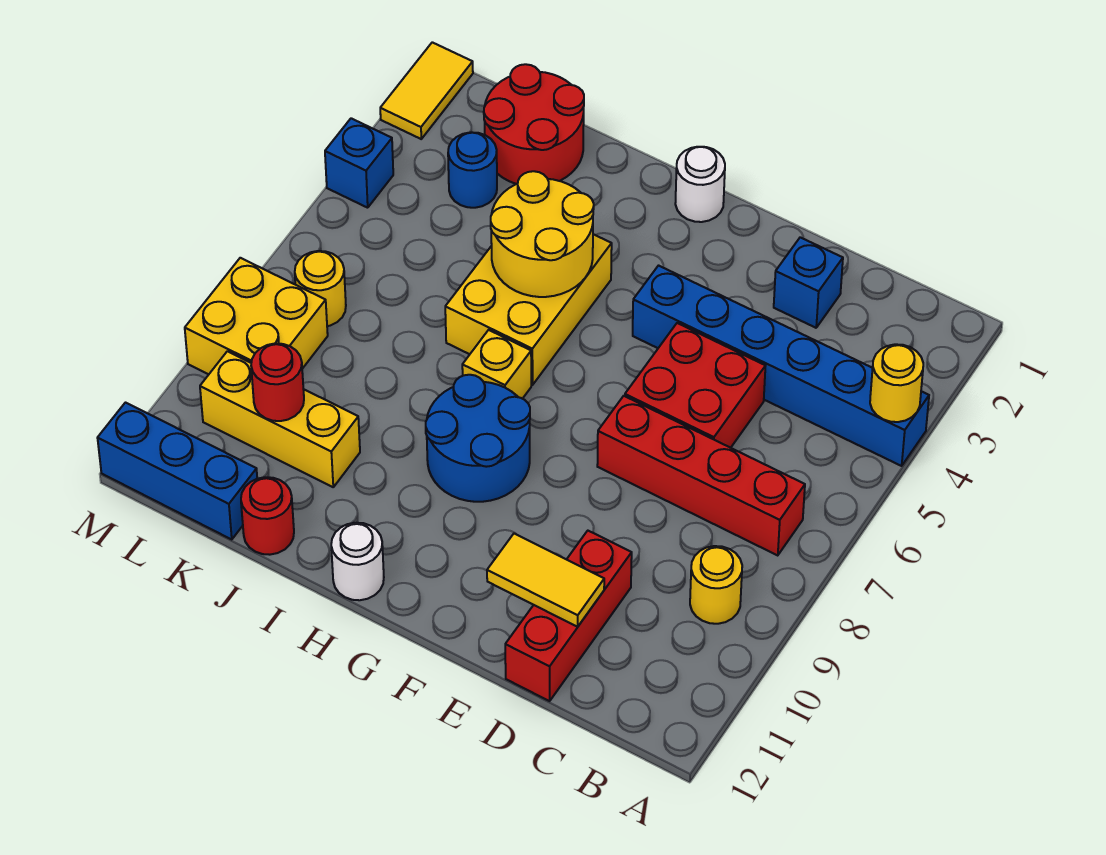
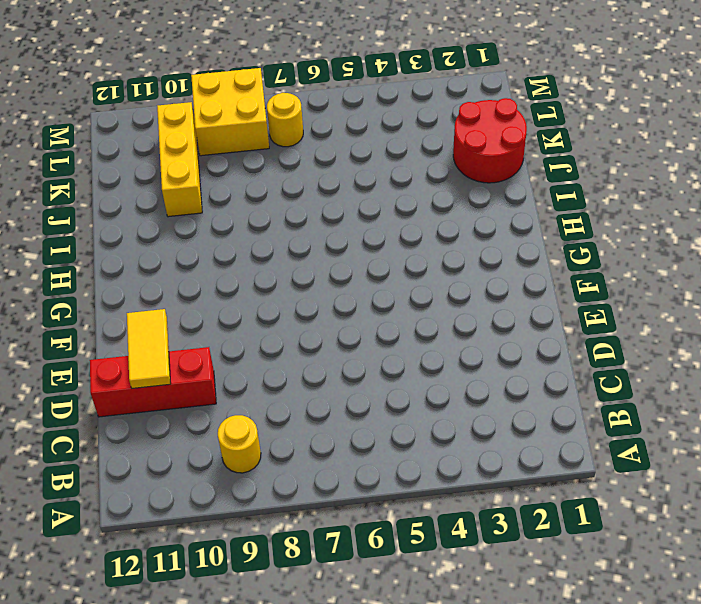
none -> blue brick A4:F4 level 1
none -> red brick B7:E7 level 1
none -> blue brick D2 level 1

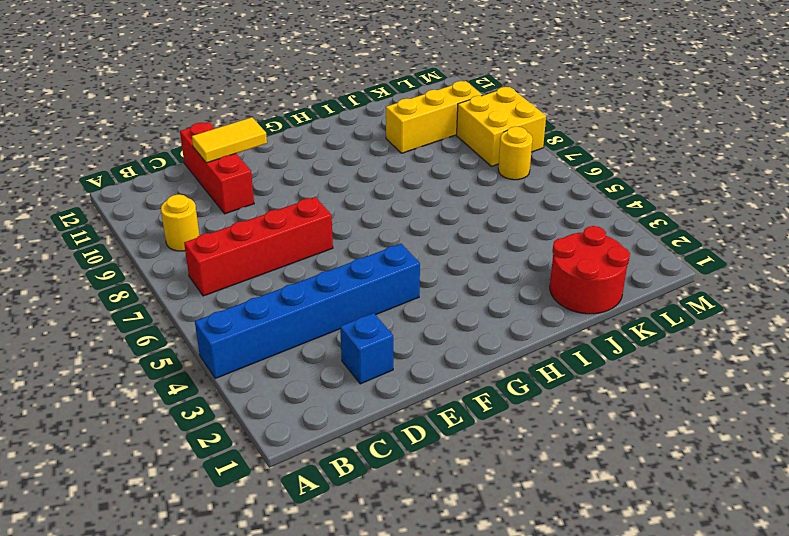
none -> red brick D5:E6 level 1
none -> white round brick G1 level 1
none -> blue round brick G8:H9 level 1

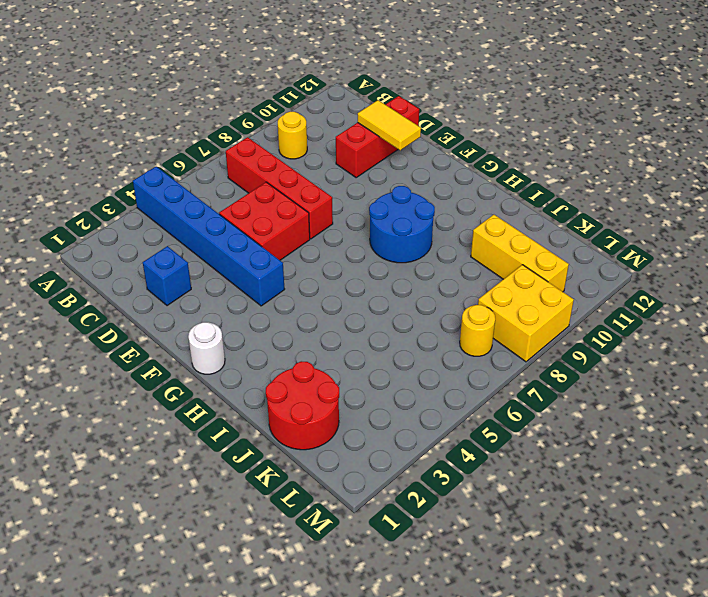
none -> yellow brick H4:I6 level 1
none -> yellow brick H7 level 1
none -> white round brick H12 level 1

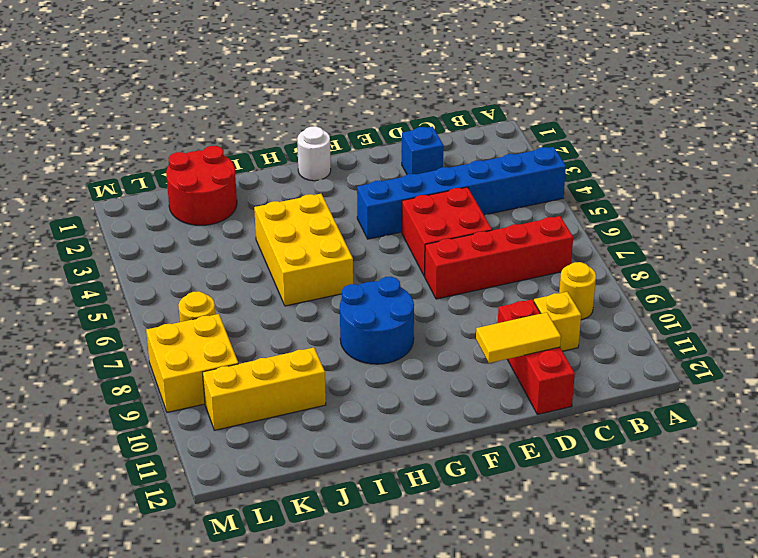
yellow brick C10 level 1 -> yellow brick H7 level 1
none -> white round brick H12 level 1
none -> red round brick J12 level 1
none -> blue round brick K3 level 1

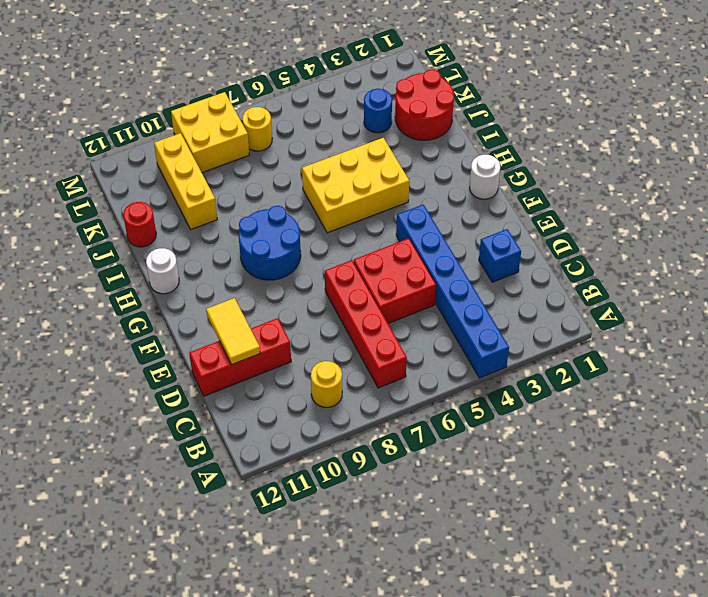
none -> yellow brick H7 level 1
none -> blue brick K12:M12 level 1
none -> yellow tile M1:M2 level 1

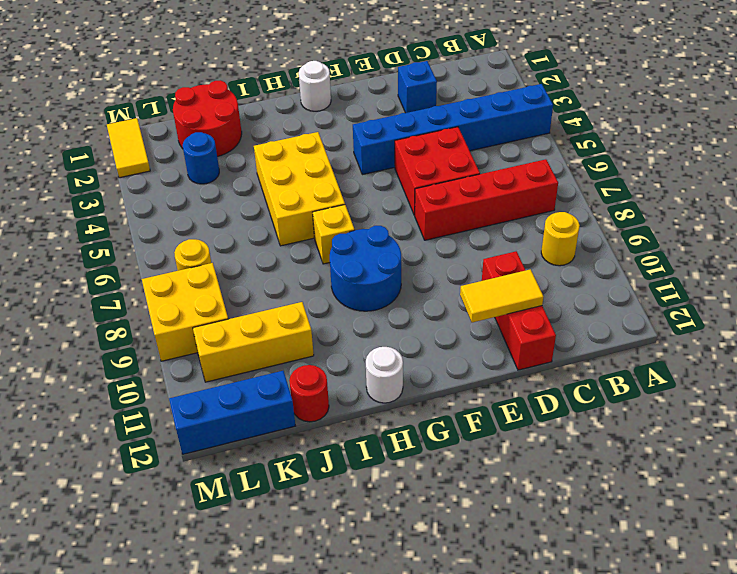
none -> blue brick M4 level 1
none -> yellow round brick A4 level 2
none -> yellow round brick H4:I5 level 2

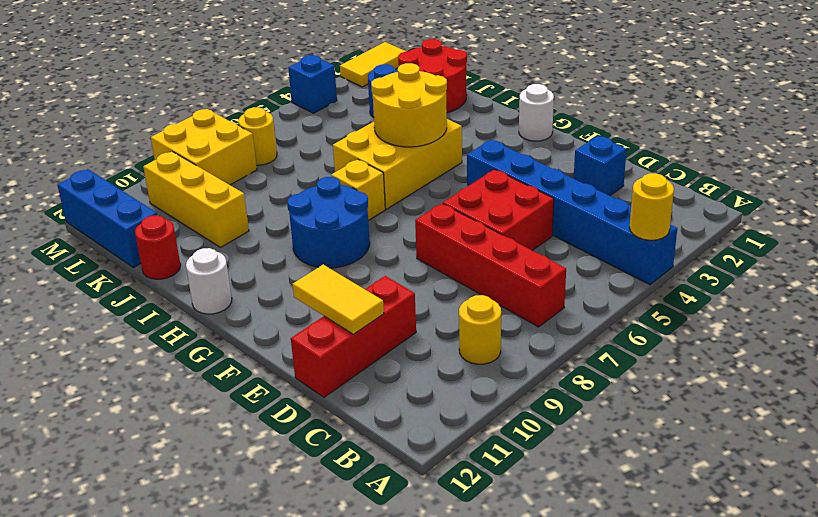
none -> red round brick K10 level 2

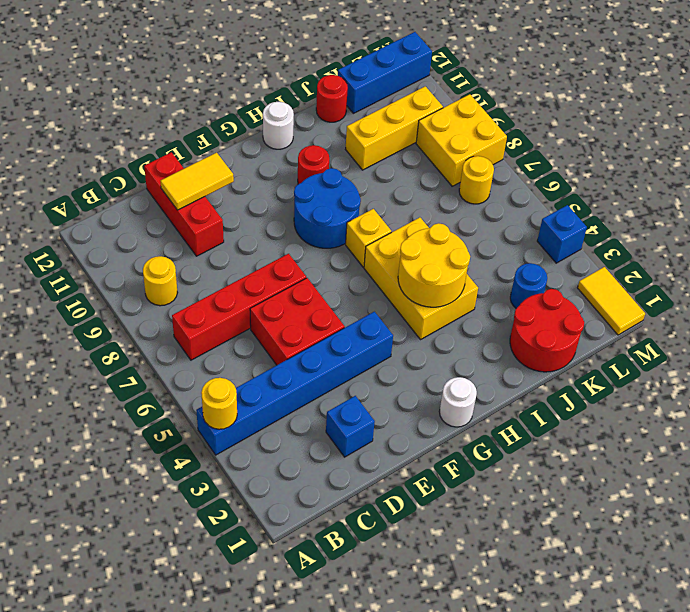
red round brick H10 level 1 -> red round brick K10 level 2

